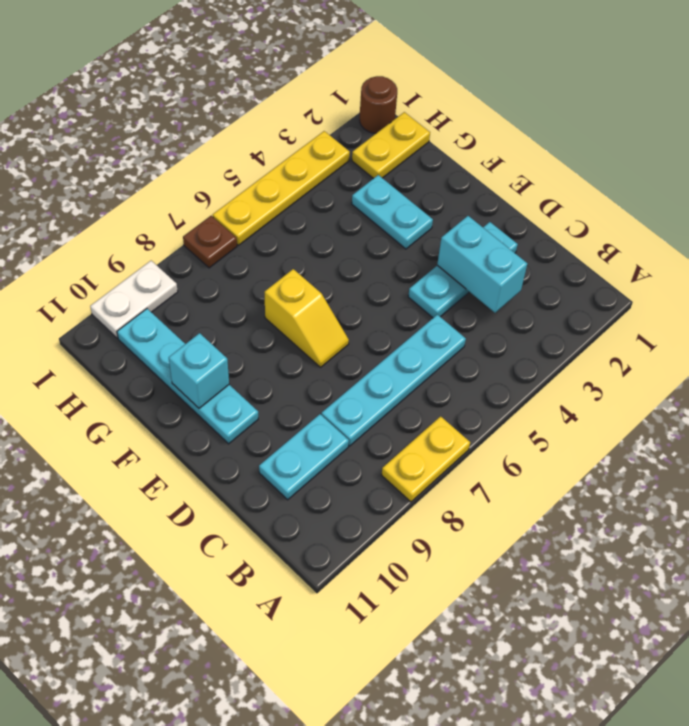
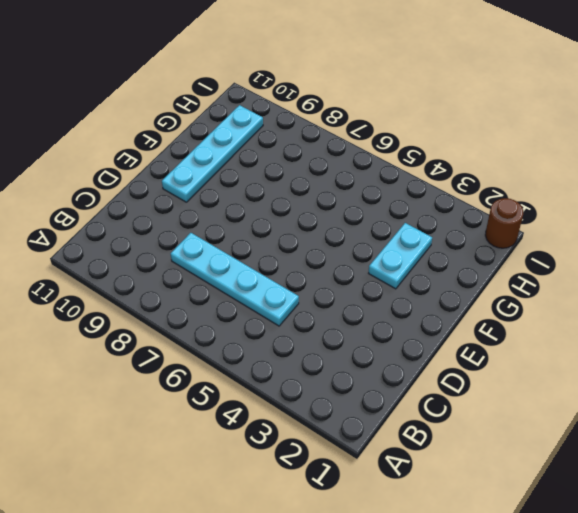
none -> yellow plate A7:A8 level 1
none -> cyan plate C9:C10 level 1
none -> cyan plate D2:D4 level 1

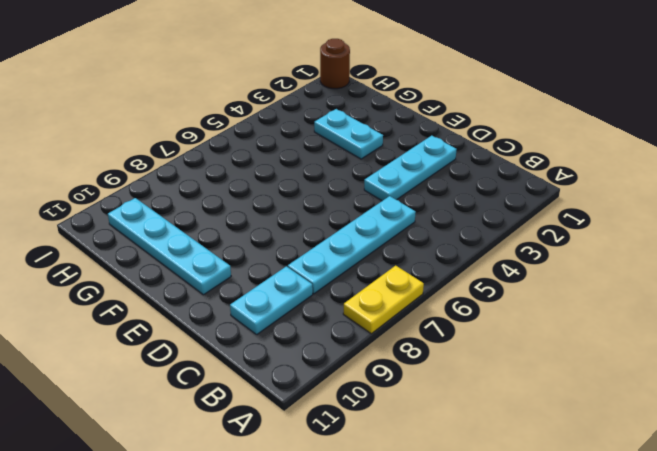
none -> yellow slope E7:F7 level 1 top F
none -> yellow plate H1:H2 level 1
none -> yellow plate I3:I6 level 1

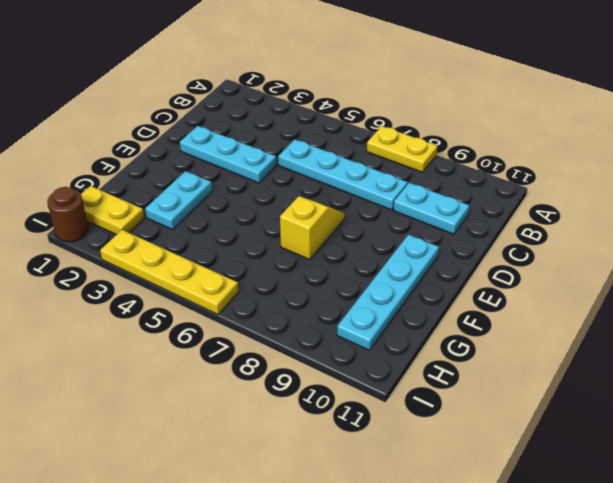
none -> brown plate I7 level 1
none -> white plate I9:I10 level 1
none -> cyan brick C3:D3 level 2

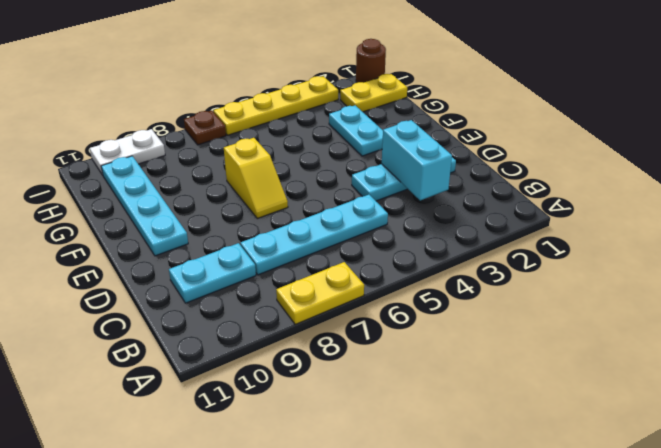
none -> cyan brick F10 level 2

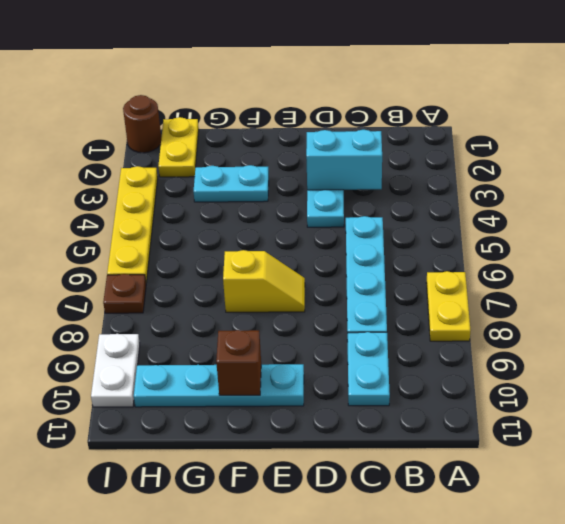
brown brick F10 level 2 -> cyan brick F10 level 2

